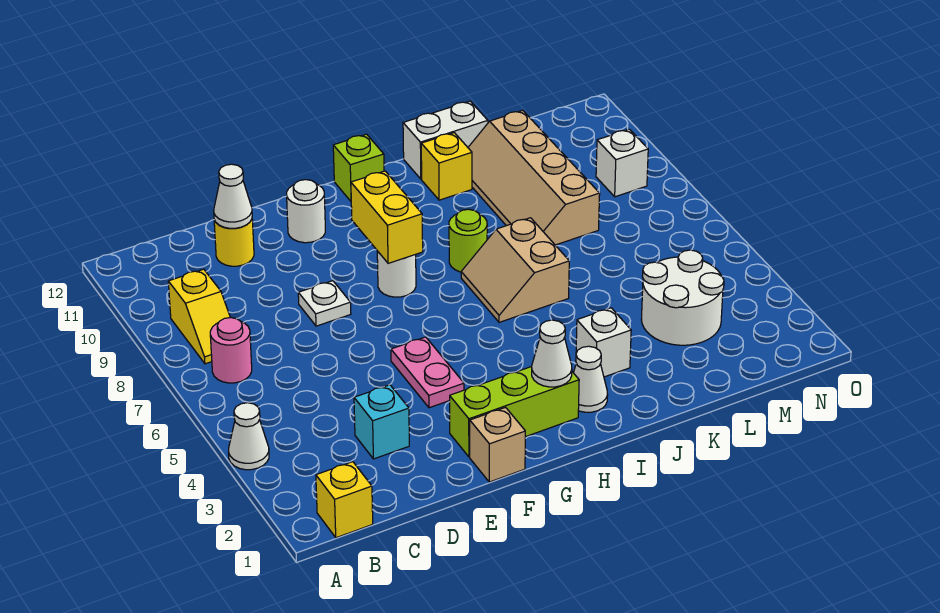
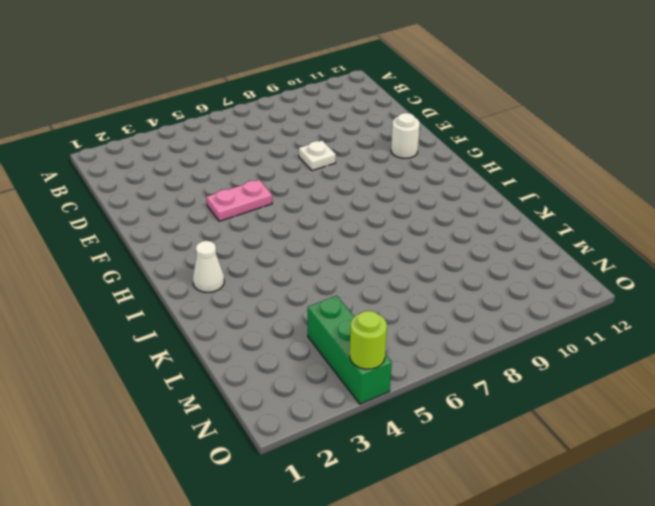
green brick M4:O4 level 1 -> white round brick L3:M4 level 1
lime round brick O4 level 2 -> lime round brick I8 level 1
none -> white cone A4 level 1
none -> yellow brick B1 level 1
none -> pink round brick B7 level 1

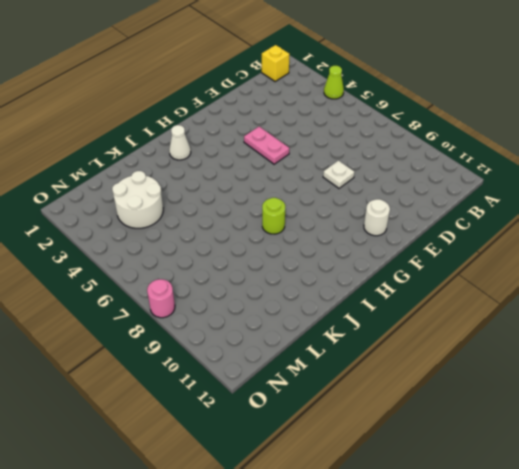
lime cone A4 level 1 -> white cone A4 level 1
pink round brick O8 level 1 -> pink round brick B7 level 1
none -> yellow slope B8:B9 level 1 top 9
none -> cyan brick D3 level 1
none -> yellow round brick D11 level 1

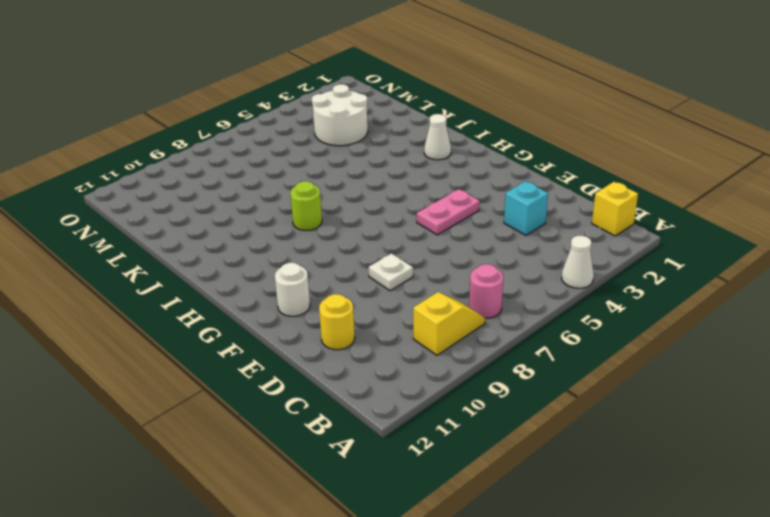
none -> tan brick F1 level 1
none -> lime brick F2:H2 level 1
none -> white round brick G8 level 1

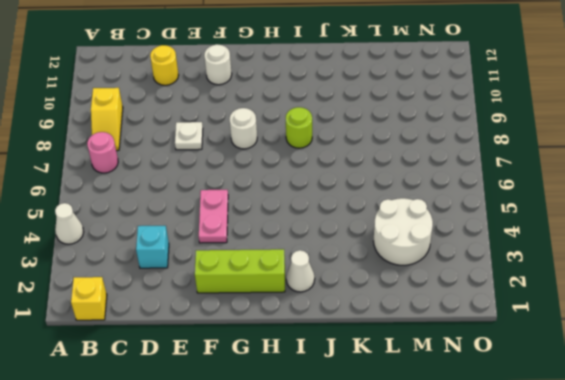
none -> tan brick F1 level 1
none -> lime brick H12 level 1
none -> tan slope I6:J7 level 1 top J

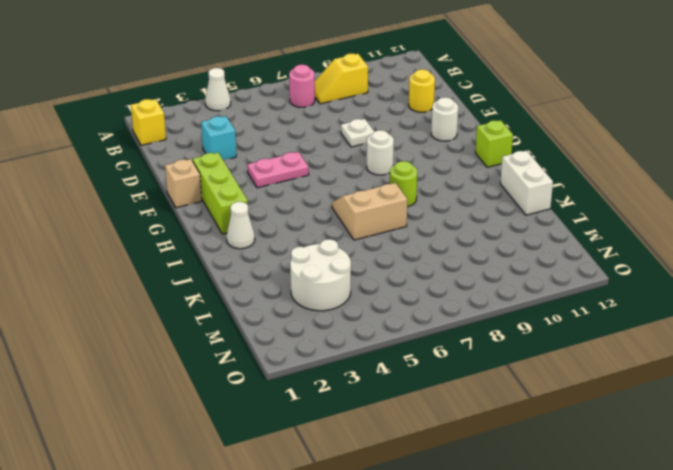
none -> white brick J3 level 1
none -> yellow brick J11 level 1
none -> tan slope K8:L11 level 1 top L

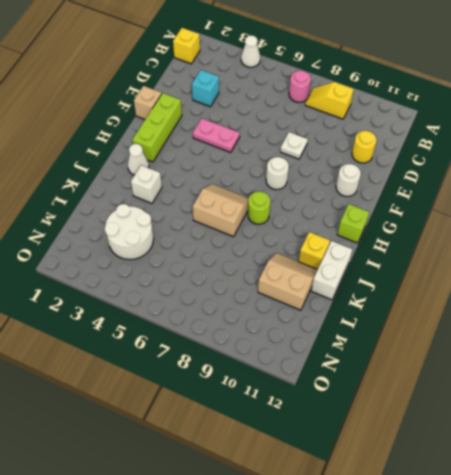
tan slope K10:L11 level 1 top L -> tan slope K8:L11 level 1 top L
none -> white brick N9 level 1
none -> white cone D11 level 2
none -> yellow brick G8:G9 level 2

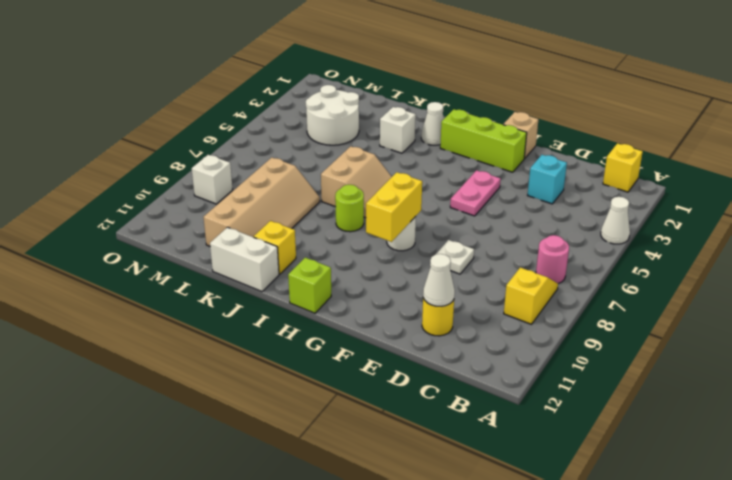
none -> white round brick F11 level 1
none -> white cone H2 level 2

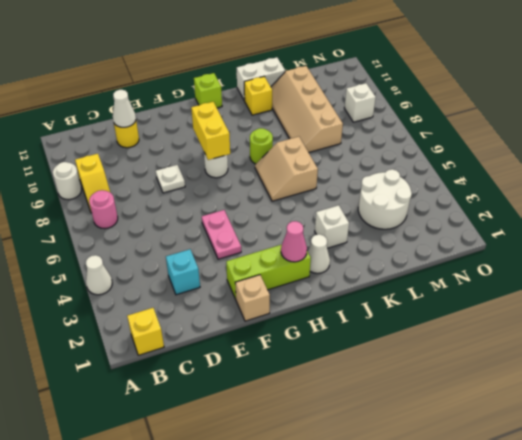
white round brick A9 level 1 -> white round brick F11 level 1
pink cone H2 level 2 -> white cone H2 level 2

